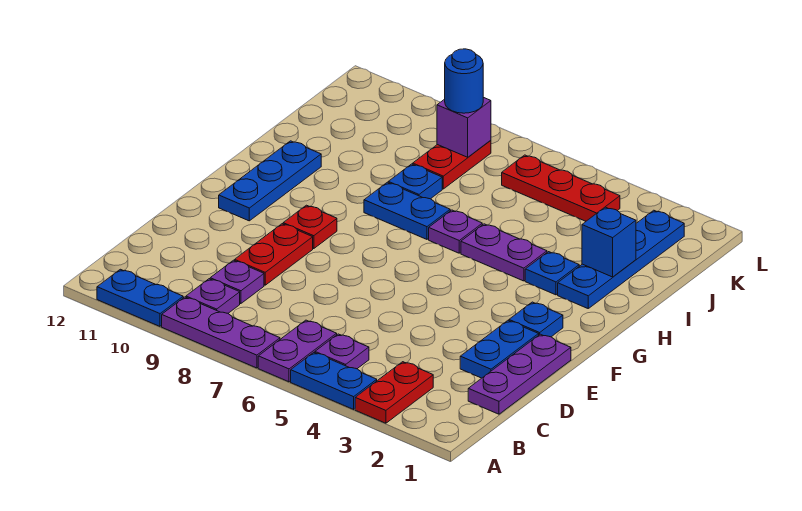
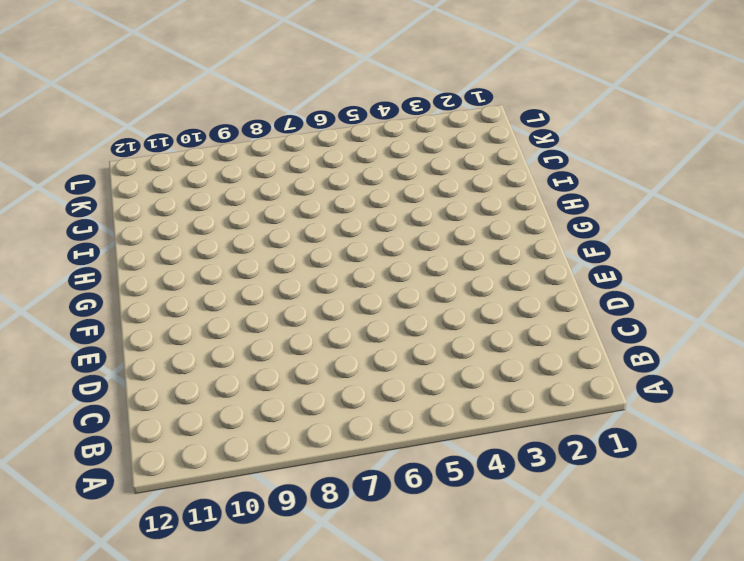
none -> red plate A3:B3 level 1
none -> blue plate A4:A5 level 1
none -> purple plate A6:B6 level 1

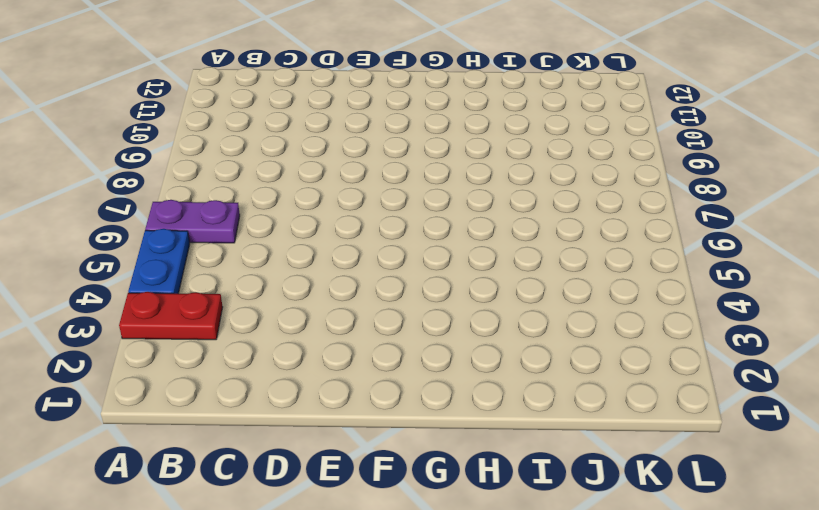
none -> purple plate A7:A9 level 1
none -> blue plate A10:A11 level 1
none -> purple plate B5 level 1

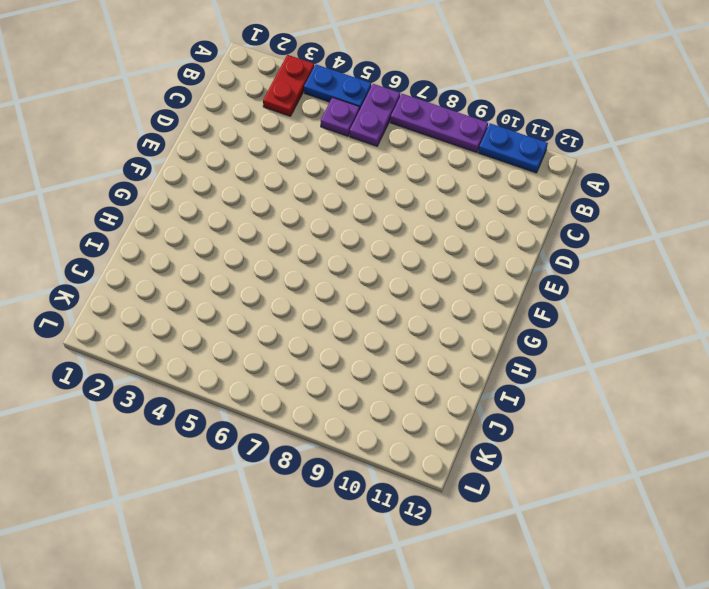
none -> purple plate B9 level 1
none -> purple plate C1:E1 level 1
none -> purple plate C9 level 1

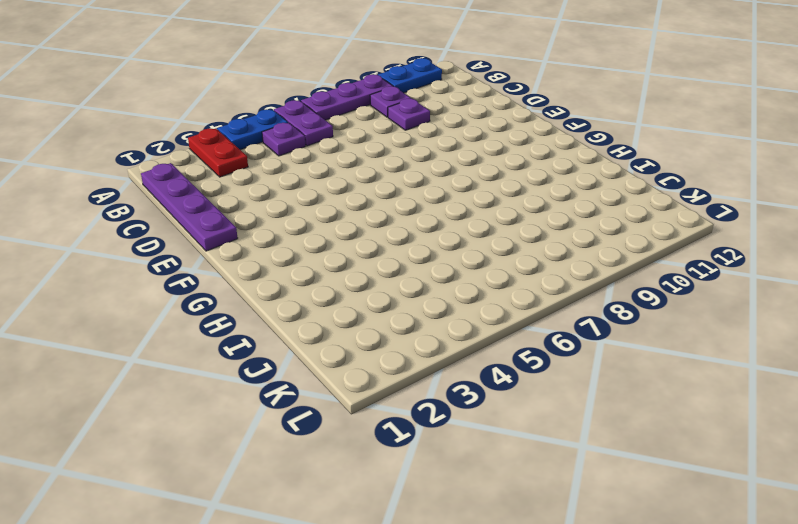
purple plate B1:E1 level 1 -> purple plate C1:E1 level 1
none -> blue plate D2:E2 level 1
none -> red plate D9:E9 level 1
none -> blue plate F2 level 1

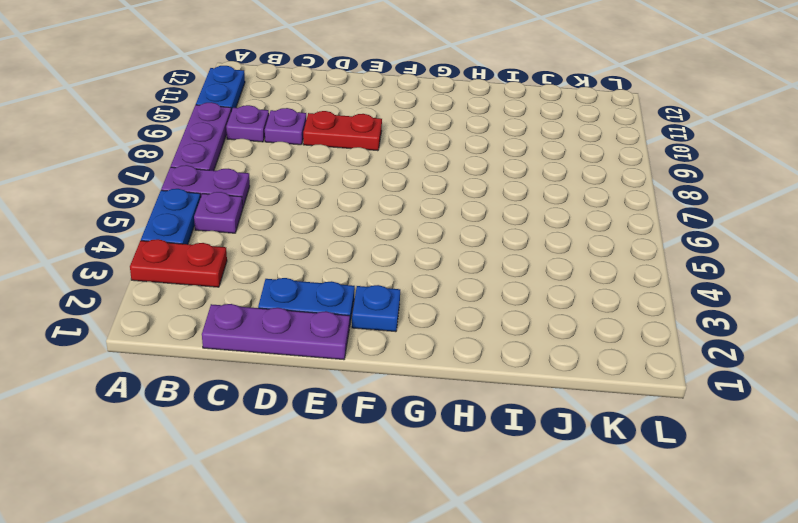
none -> red plate F9 level 1
none -> blue plate F11:H11 level 1
none -> blue plate H2:K2 level 1

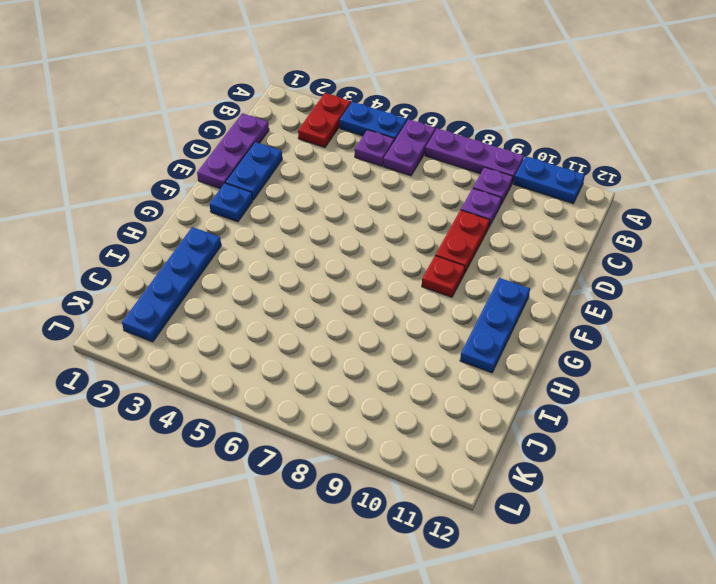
none -> blue plate H3 level 1
none -> purple plate H4:H5 level 1
none -> purple plate H6 level 1

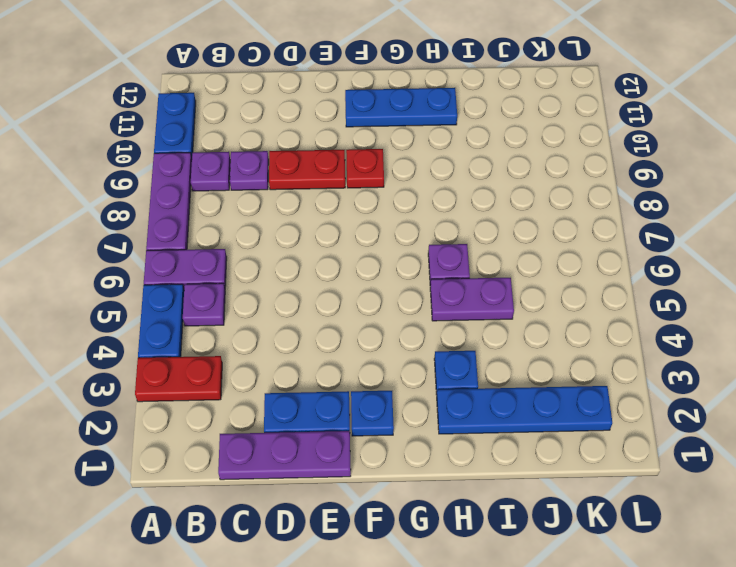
purple plate H5:I5 level 1 -> purple plate H4:H5 level 1
none -> blue plate H7:H8 level 1
none -> blue plate I8 level 1
none -> red plate J8:K8 level 1

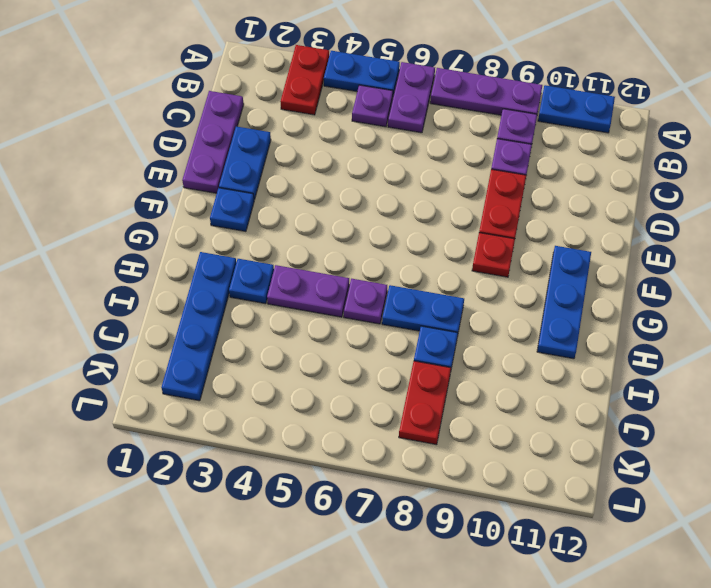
none -> red plate K4:K6 level 1
none -> blue brick I2 level 2
none -> purple brick K8 level 2

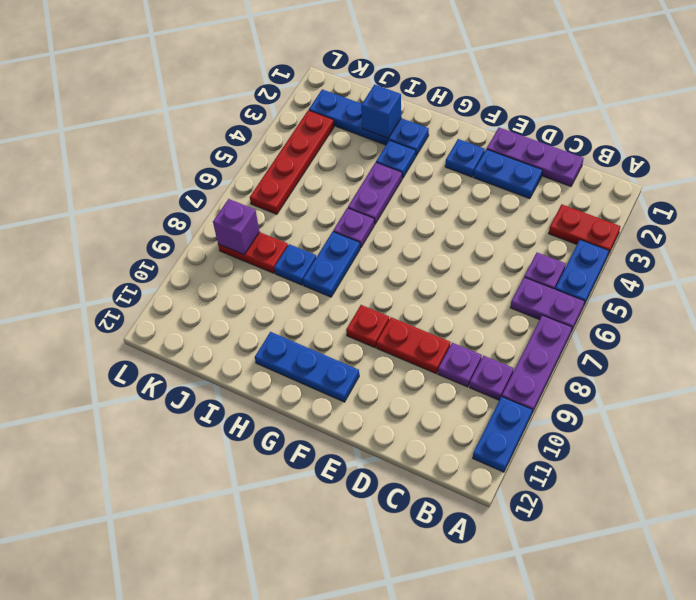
red plate K3:K6 level 1 -> red plate K4:K6 level 1
none -> blue round brick K8 level 3

